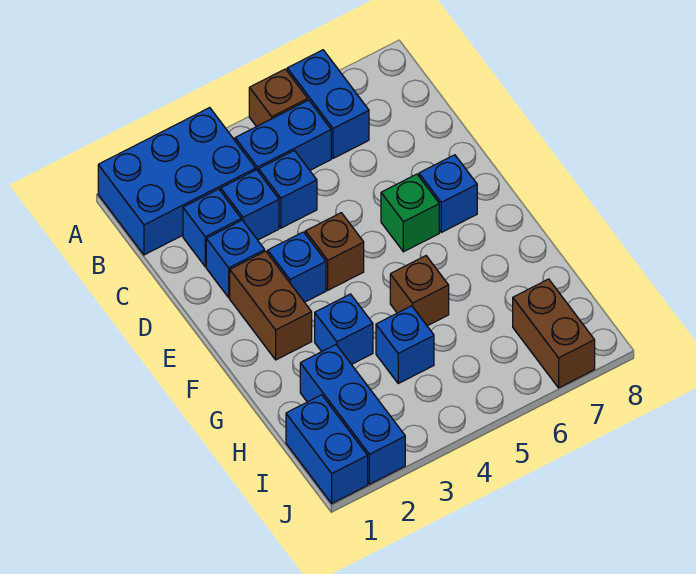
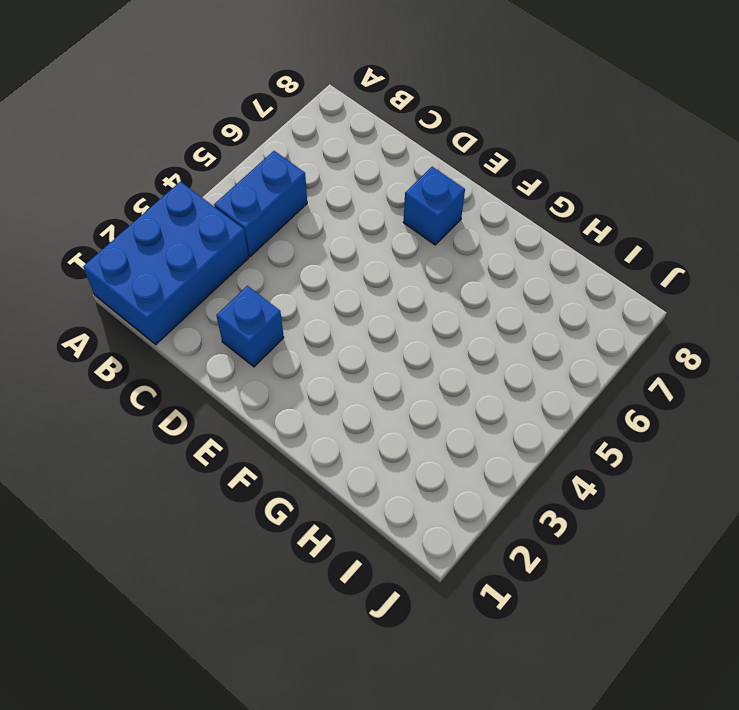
none -> brown brick A5 level 1
none -> blue brick A6:B6 level 1
none -> blue brick C2 level 1

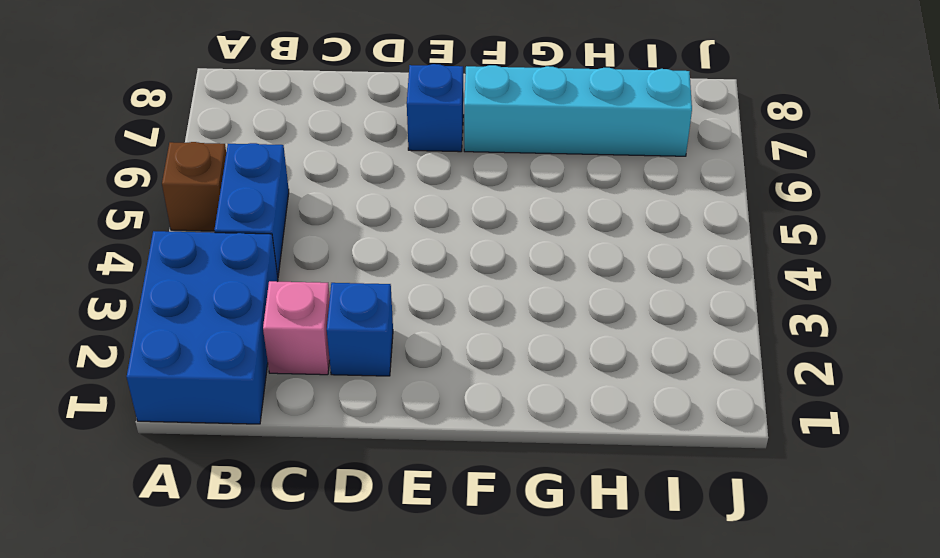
pink brick C2 level 1 -> blue brick C2 level 1
cyan brick F7:I7 level 1 -> brown brick I7:J7 level 1
none -> blue brick A6:B6 level 1
none -> blue brick C3 level 1
none -> blue brick C4 level 1

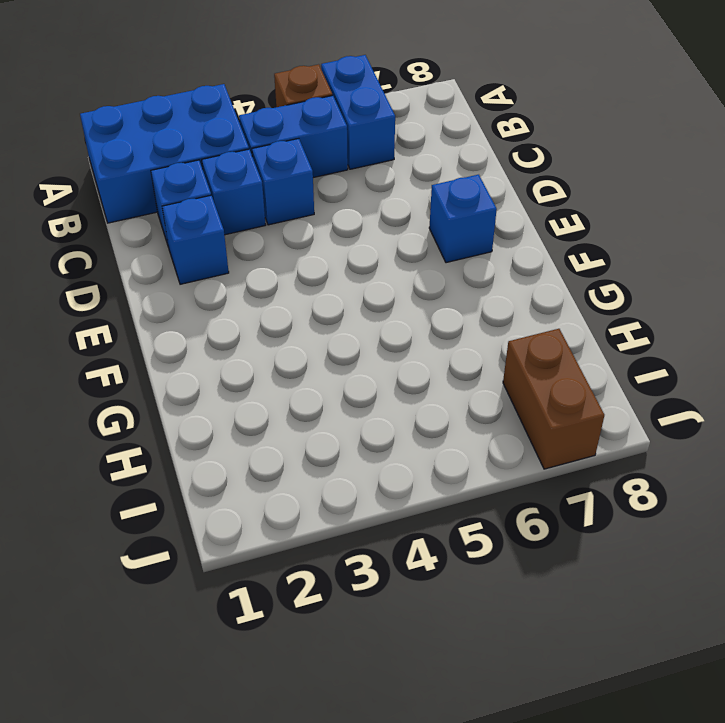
none -> brown brick E2:F2 level 1
none -> blue brick E3 level 1
none -> brown brick E4 level 1

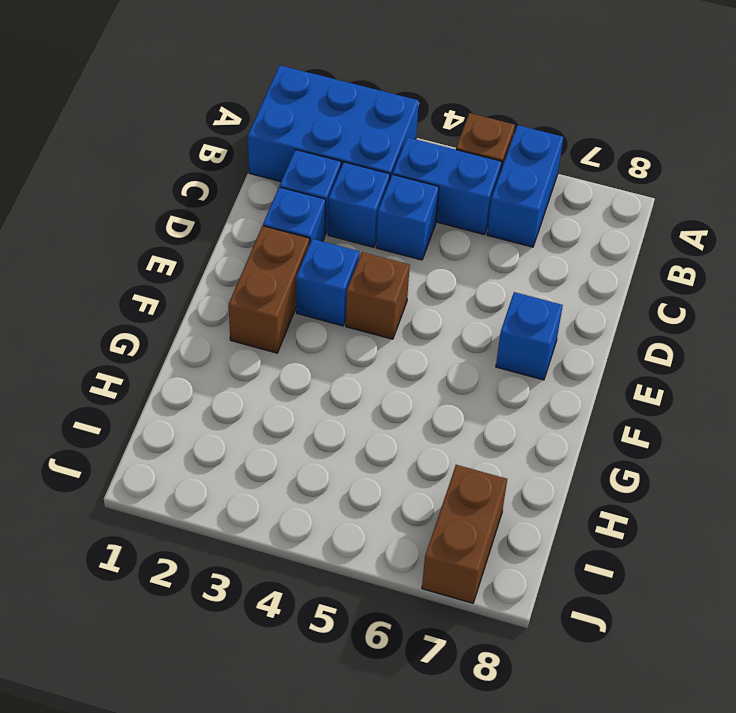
none -> green brick E6 level 1
none -> blue brick G3 level 1
none -> brown brick G5 level 1

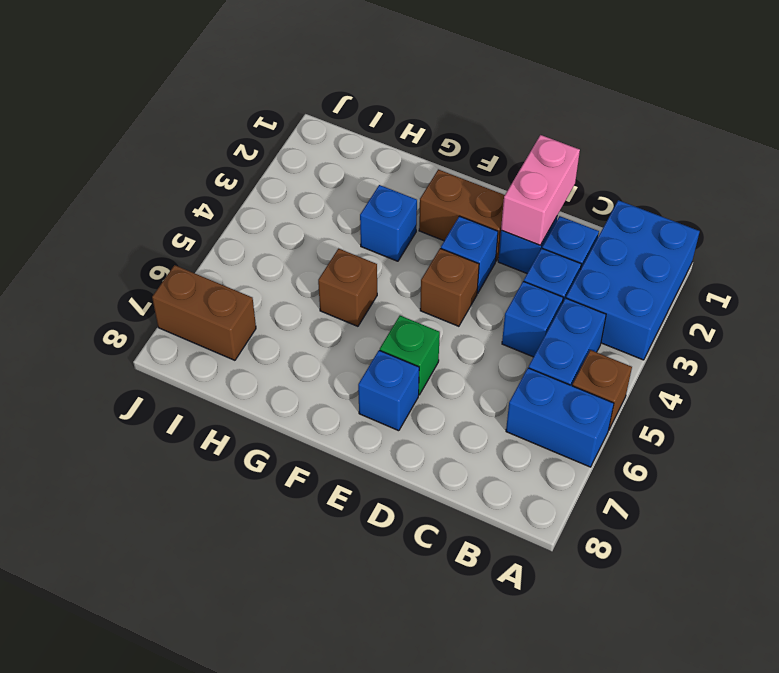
pink brick D1:D2 level 2 -> none
none -> blue brick H2:J2 level 1
none -> blue brick H4 level 1
none -> blue brick I1:J1 level 1

